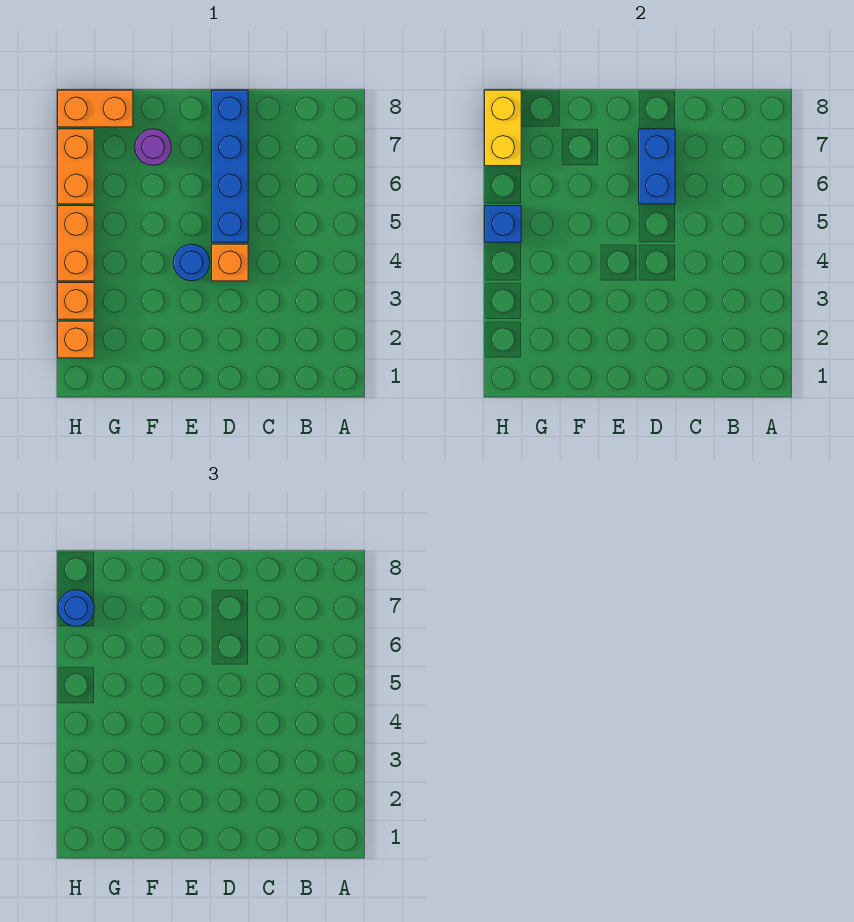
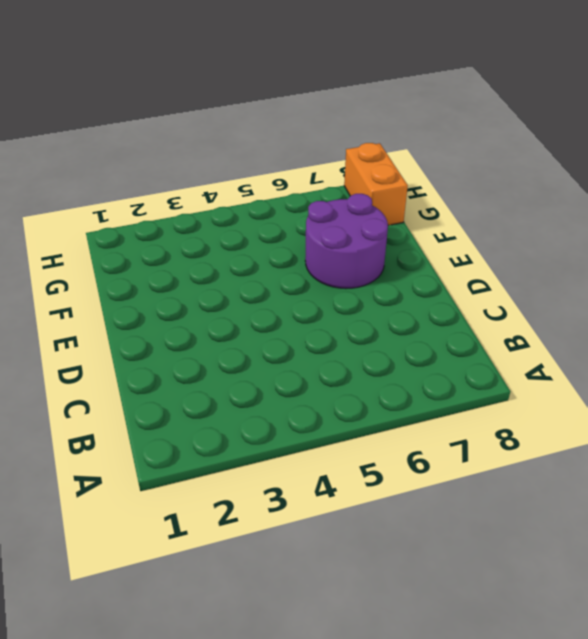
purple round brick E6:F7 level 1 -> purple round brick F7 level 1
none -> orange brick D4 level 1
none -> blue brick D5:D8 level 1
none -> blue round brick E4 level 1

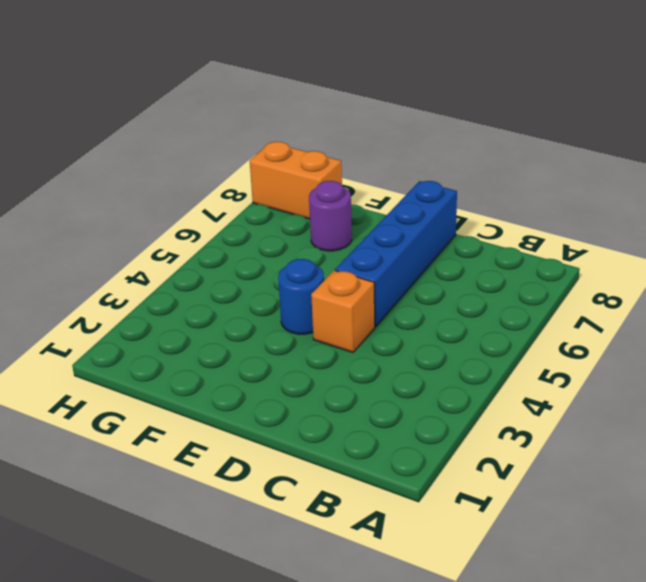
none -> orange brick H2 level 1
none -> orange brick H3 level 1
none -> orange brick H4:H5 level 1

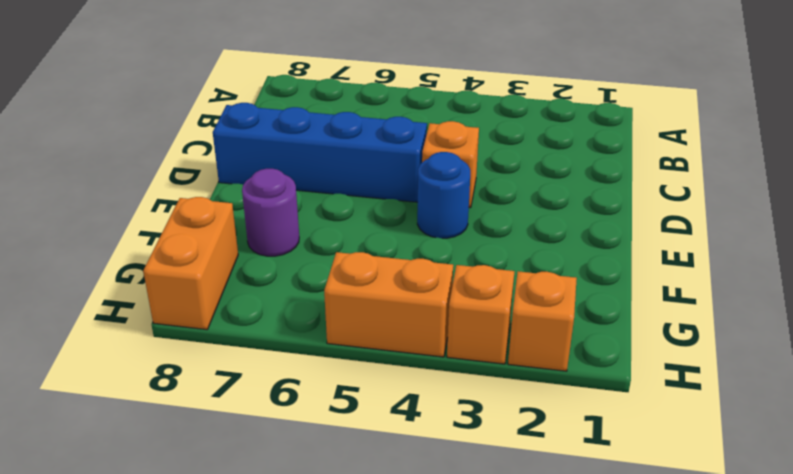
none -> orange brick H6:H7 level 1
none -> blue brick D6:D7 level 2
none -> blue brick H5 level 2

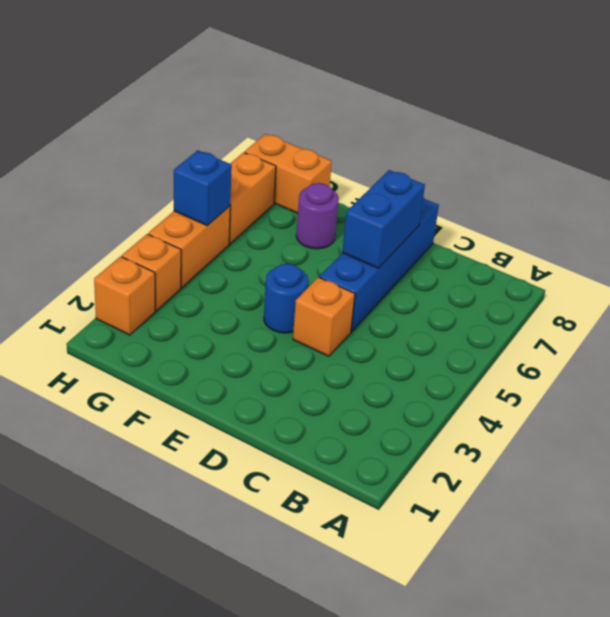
none -> yellow brick H7:H8 level 2
none -> blue round brick H7 level 3

